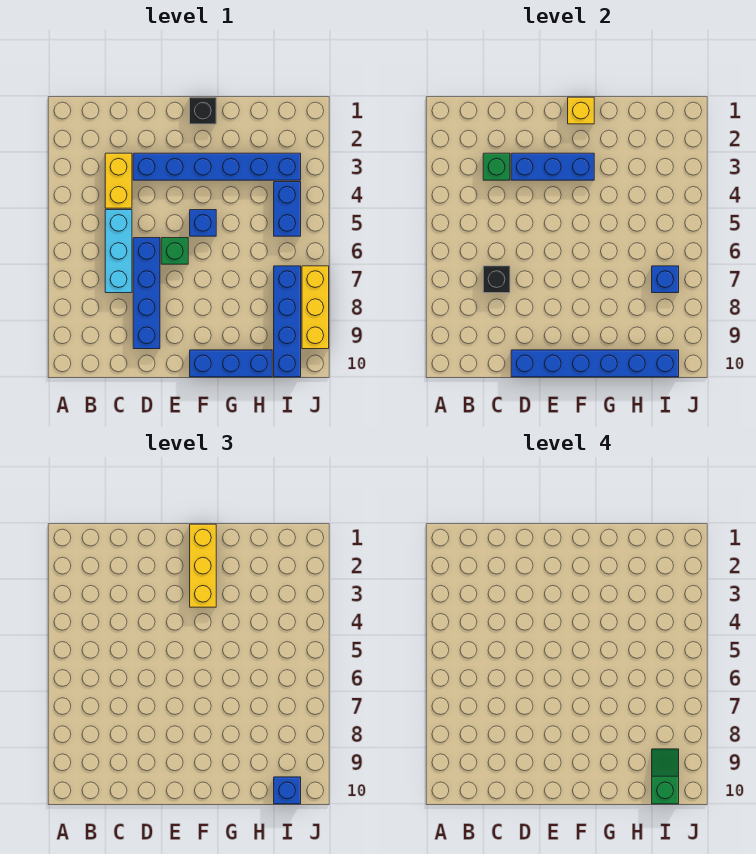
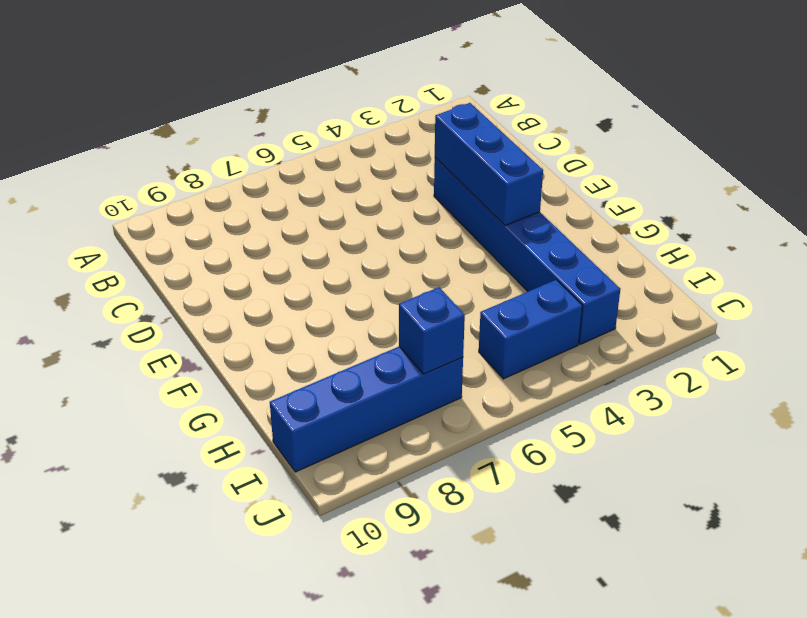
none -> yellow brick C3:C4 level 1
none -> cyan brick C5:C7 level 1
none -> blue brick D6:D9 level 1

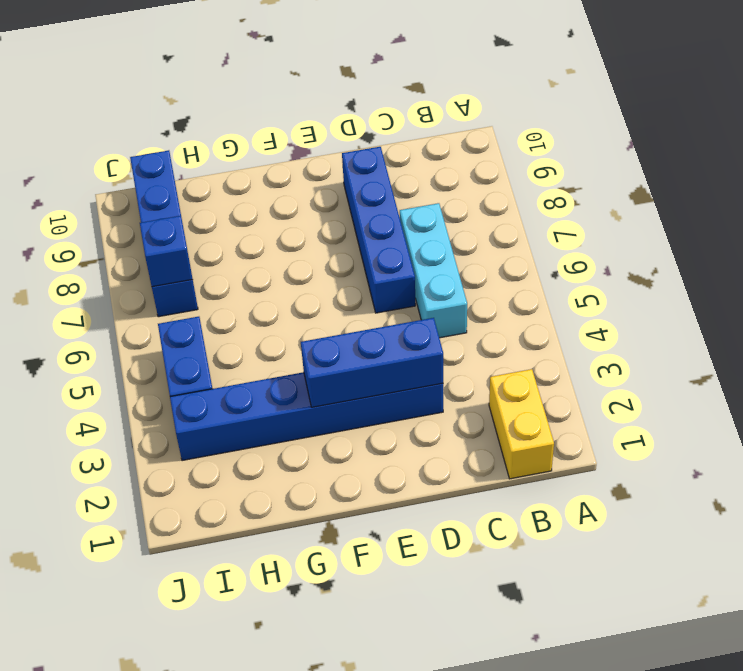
yellow brick B1:B2 level 1 -> yellow brick C3:C4 level 1
none -> green brick E6 level 1
none -> black brick F1 level 1
none -> blue brick F5 level 1

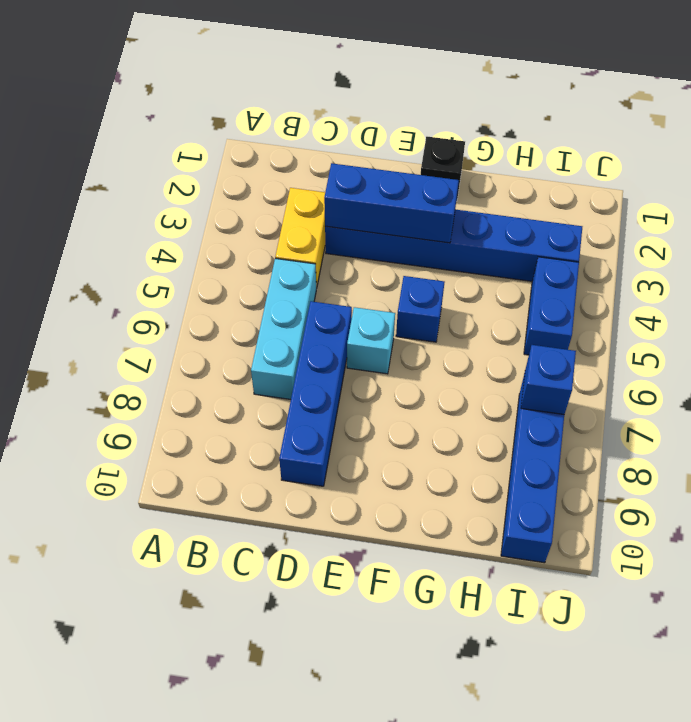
cyan brick E6 level 1 -> green brick E6 level 1
none -> blue brick F10:H10 level 1
none -> yellow brick J7:J9 level 1
none -> green brick C3 level 2

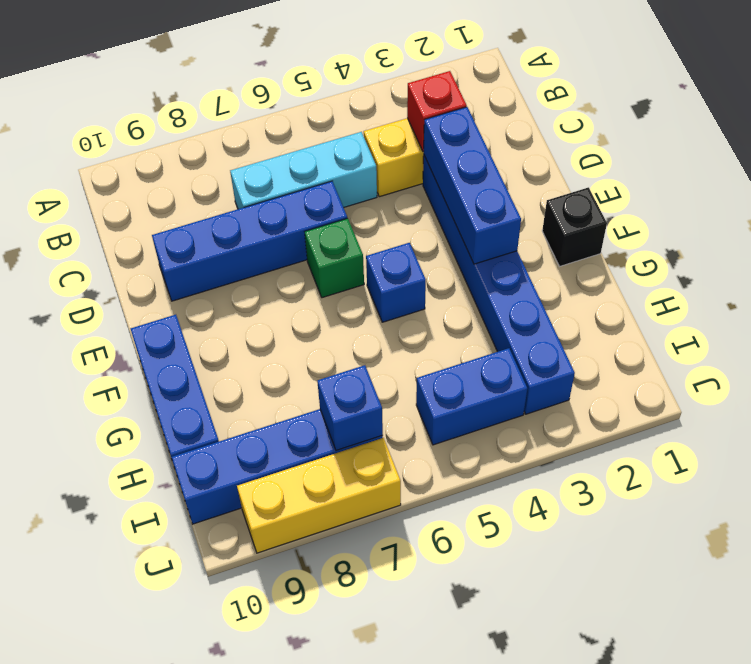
red brick C3 level 2 -> green brick C3 level 2
none -> black brick C7 level 2
none -> blue brick D10:I10 level 2
none -> yellow brick F1 level 2

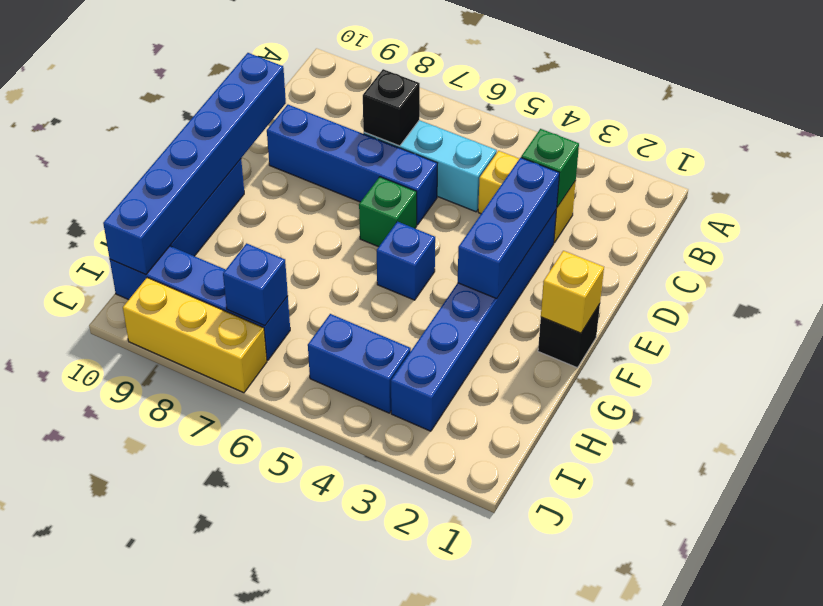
none -> yellow brick F1:F3 level 3
none -> blue brick I10 level 3
none -> green slope I9:I10 level 4 top 10

